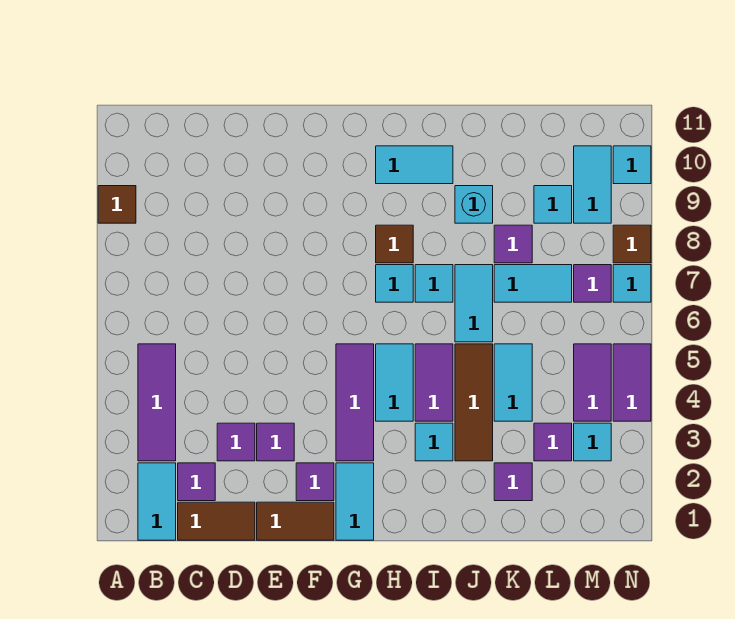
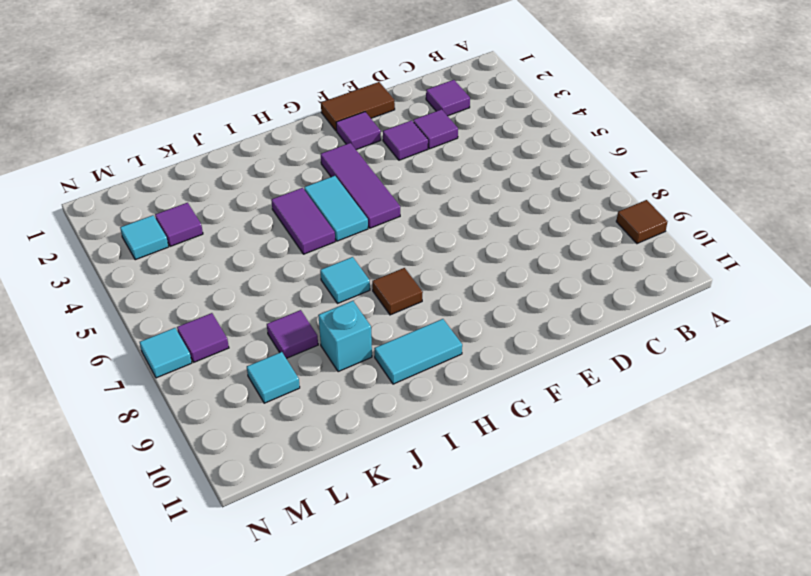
none -> cyan tile B1:B2 level 1
none -> purple tile B3:B5 level 1
none -> brown tile C1:D1 level 1
none -> cyan tile G1:G2 level 1

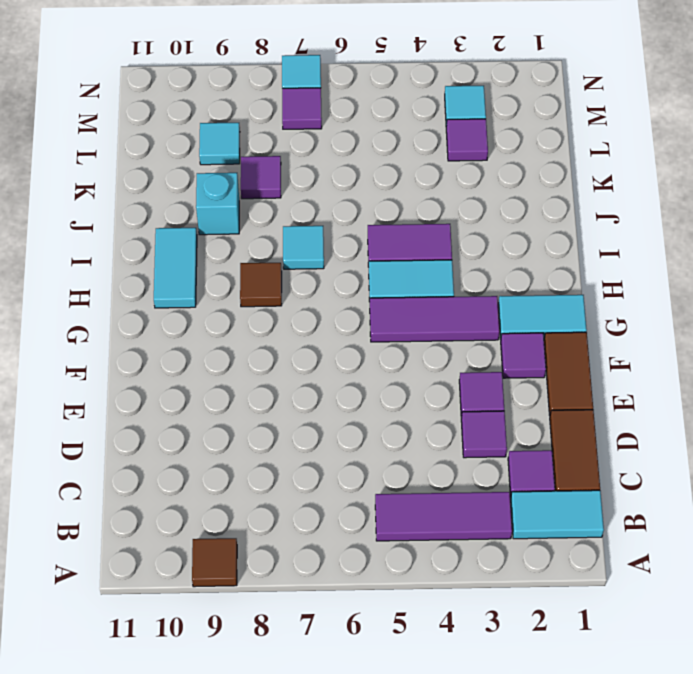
none -> cyan tile H7 level 1
none -> cyan tile I3 level 1
none -> brown tile J3:J5 level 1
none -> cyan tile J6:J7 level 1

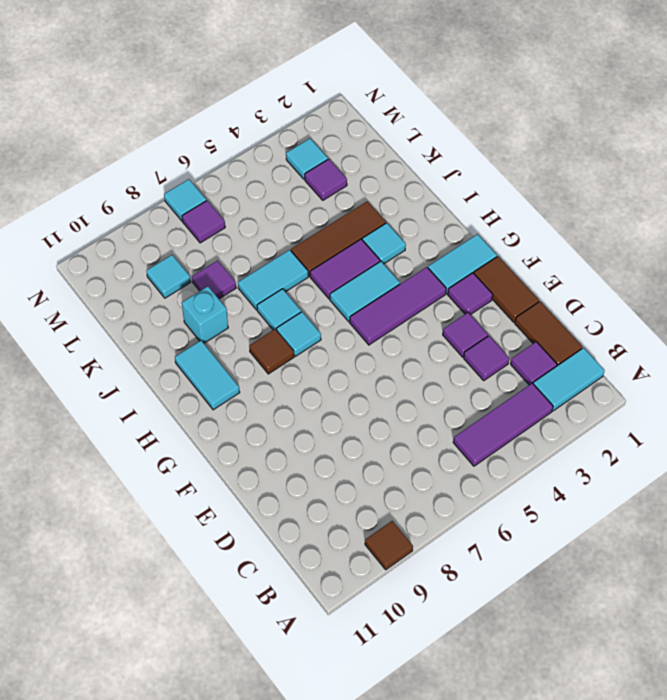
none -> purple tile K2 level 1
none -> cyan tile K4:K5 level 1
none -> cyan tile K7:L7 level 1
none -> purple tile M4:M5 level 1

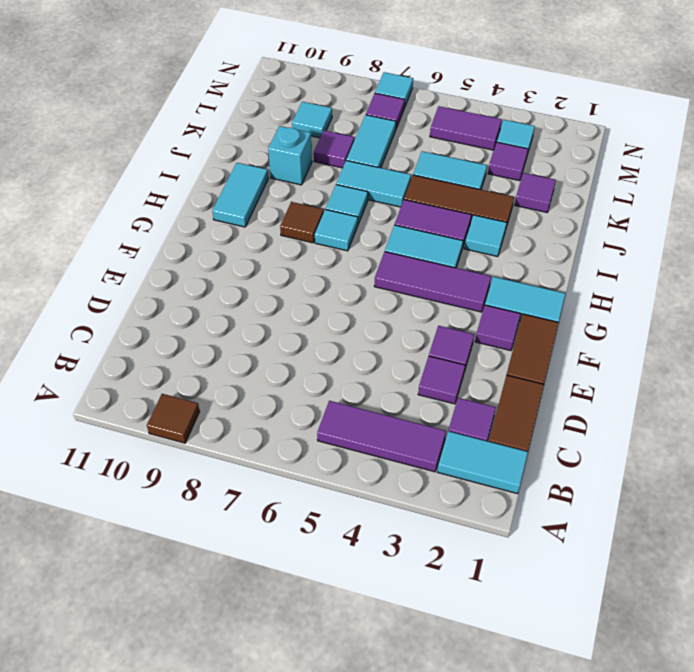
none -> cyan tile M9:M10 level 1
none -> purple tile N4:N5 level 1
none -> brown tile N8 level 1
none -> cyan tile N10 level 1

